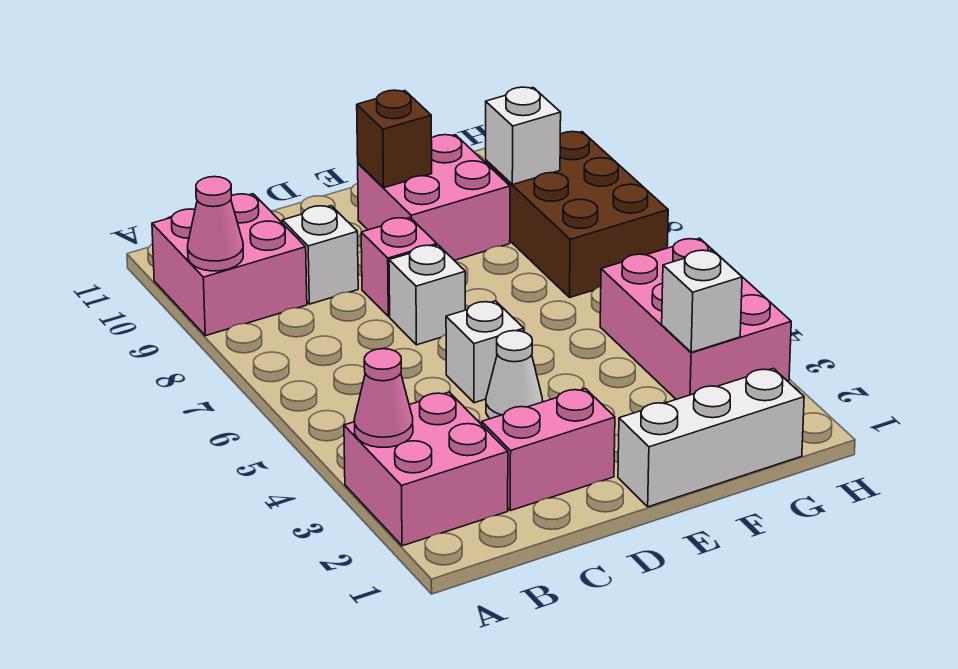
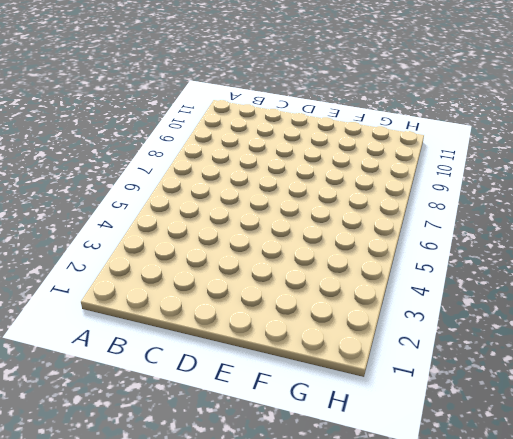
none -> pink brick A2:B3 level 1
none -> pink brick A9:B10 level 1
none -> pink brick C2:D2 level 1

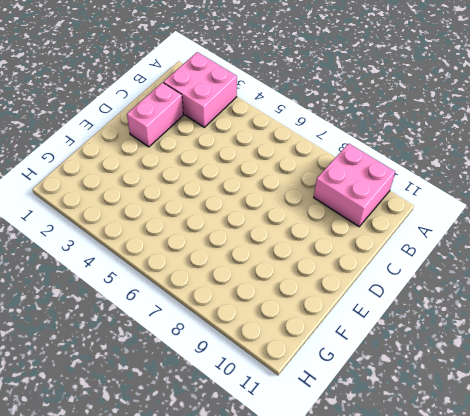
none -> white brick C9 level 1
none -> white cone D4 level 1
none -> white brick D5 level 1

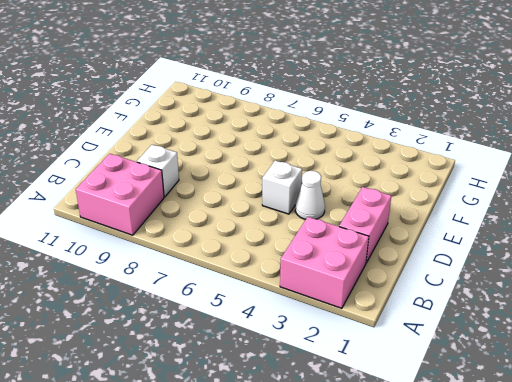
none -> white brick D7 level 1
none -> pink brick D8 level 1
none -> white brick E1:G1 level 1

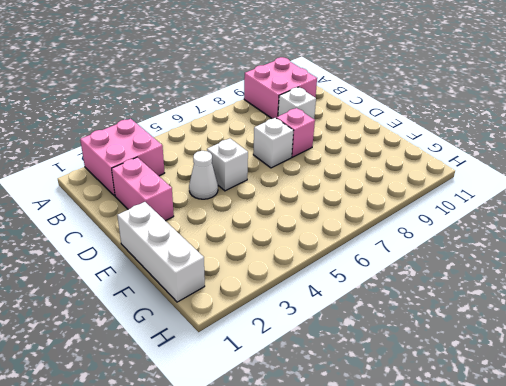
none -> pink brick E9:F10 level 1
none -> pink brick G3:H5 level 1
none -> brown brick G7:H9 level 1

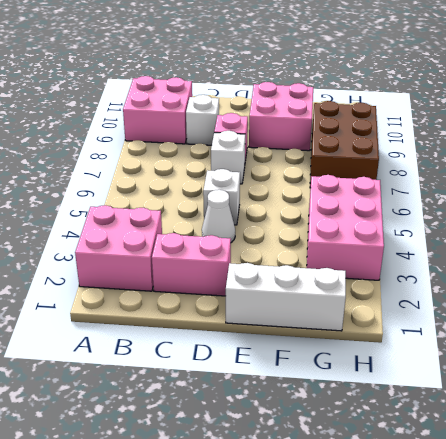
none -> pink cone A3 level 2
none -> pink cone A9 level 2
none -> brown brick E10 level 2

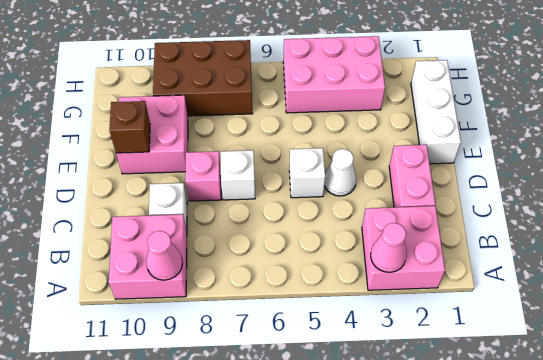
none -> white brick G3 level 2
none -> white brick G9 level 2

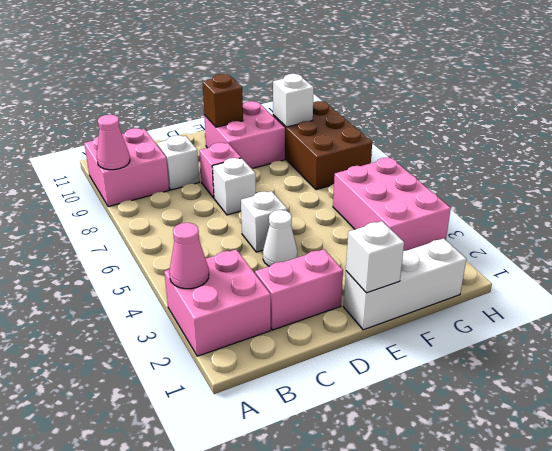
white brick E1 level 2 -> white brick G3 level 2

